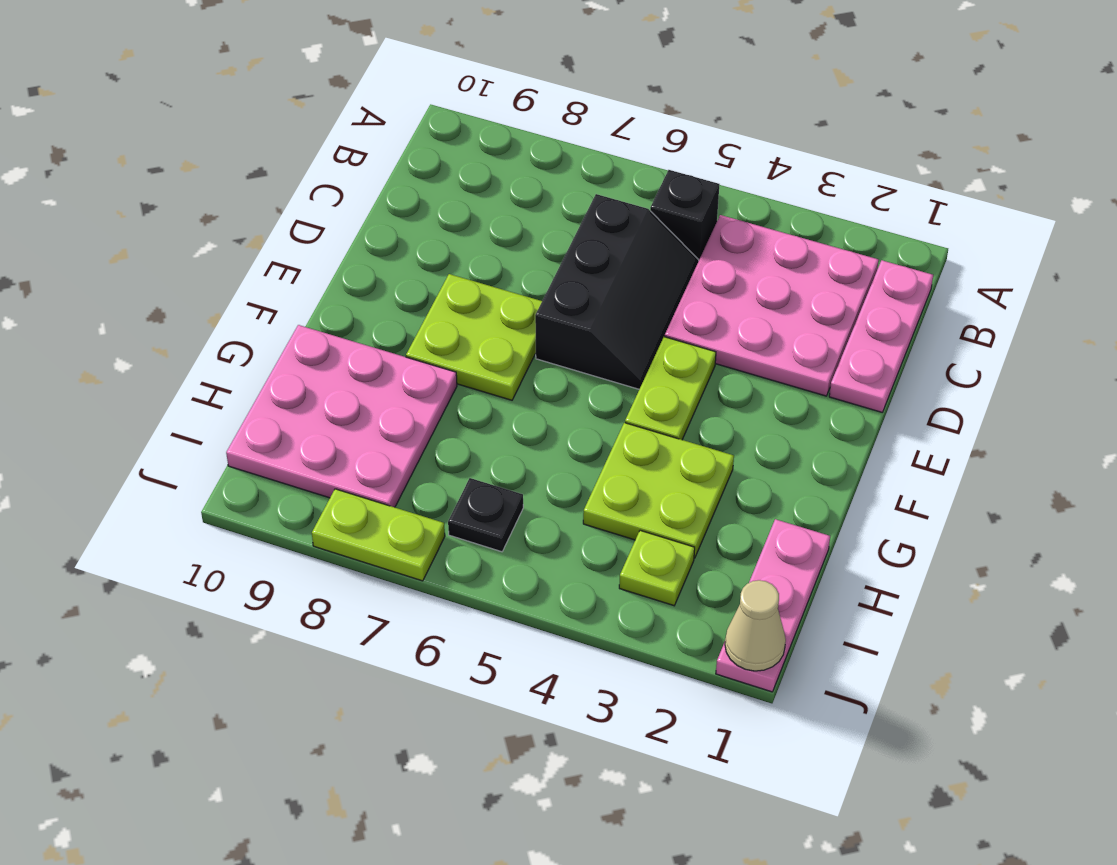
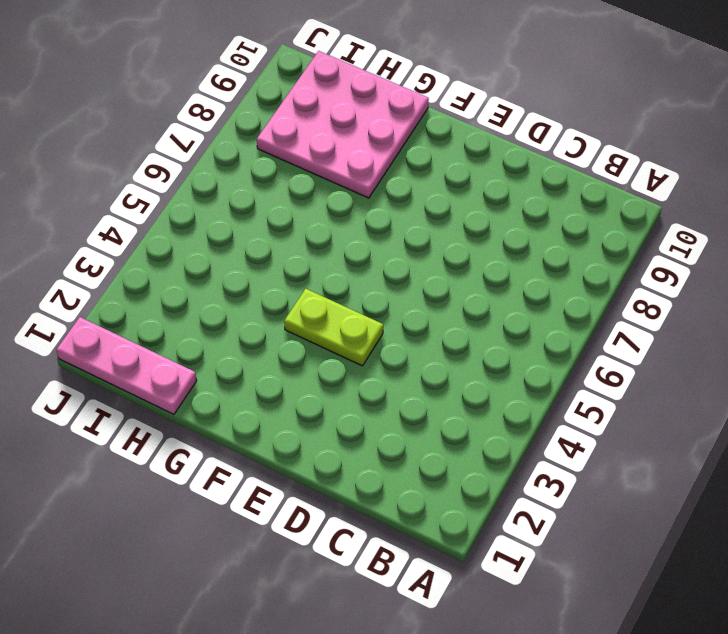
none -> pink plate B1:D1 level 1
none -> pink plate B2:D4 level 1
none -> black brick B5 level 1

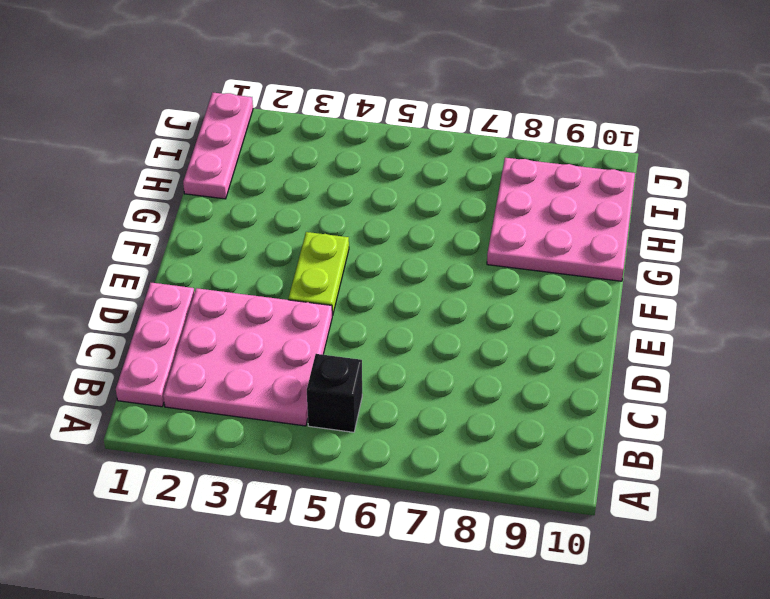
none -> black slope C5:E6 level 1 top 6
none -> lime plate E7:F8 level 1
none -> lime plate G3:H4 level 1

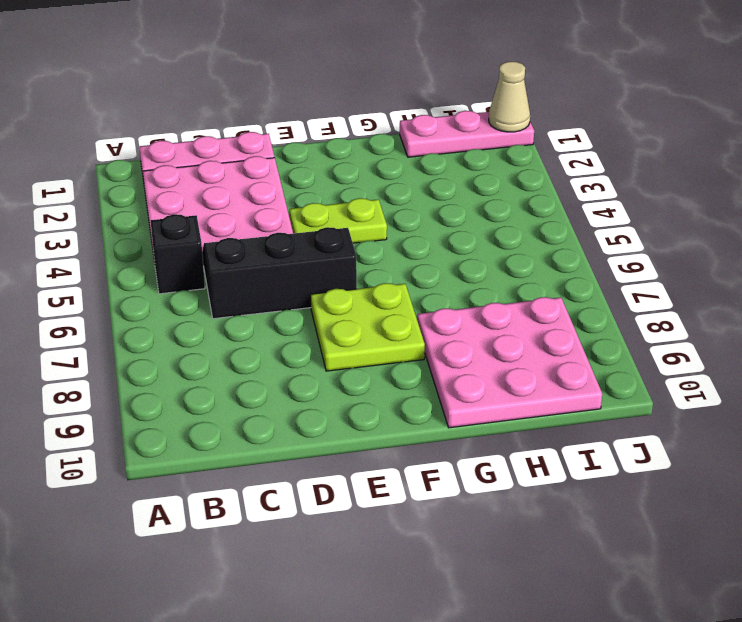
none -> lime plate G3:H4 level 1
none -> lime plate I3 level 1
none -> black plate I6 level 1

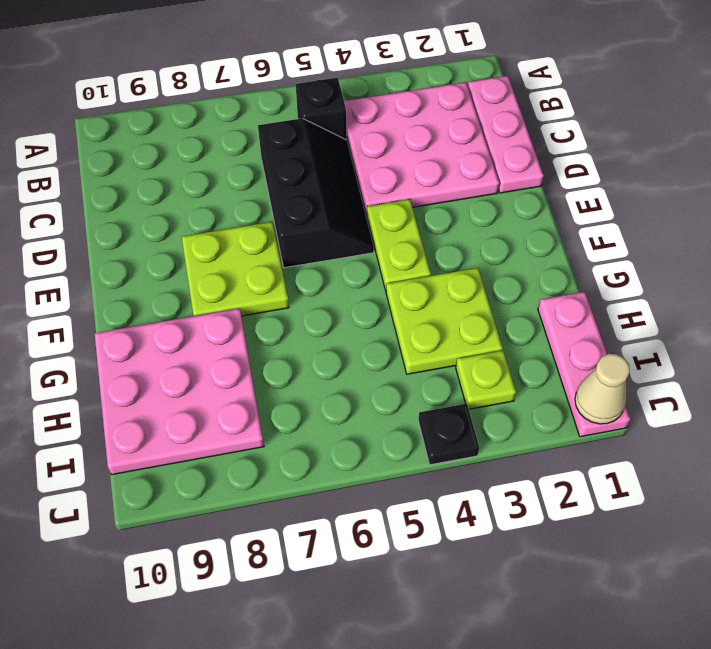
black plate J4 level 1 -> black plate I6 level 1
none -> lime plate J7:J8 level 1

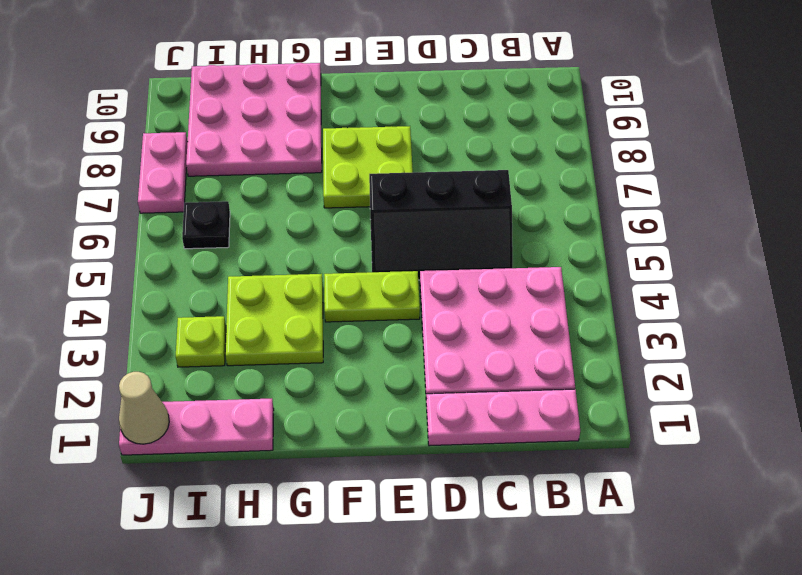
pink plate J7:J8 level 1 -> lime plate J7:J8 level 1
none -> black brick B5 level 1

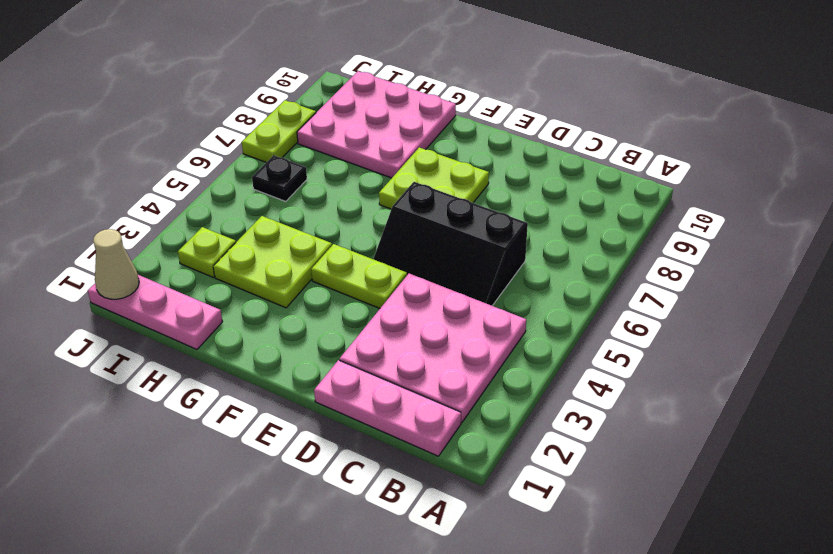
none -> black brick B5 level 1

